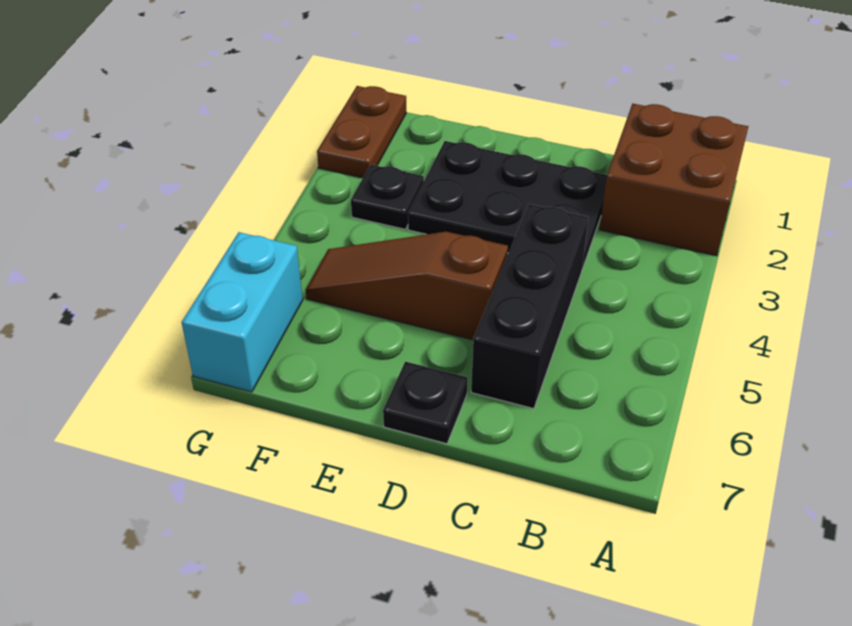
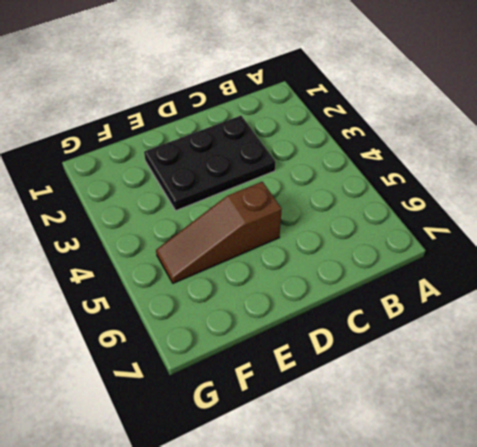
none -> brown brick A1:B2 level 1
none -> black brick C4:C6 level 1

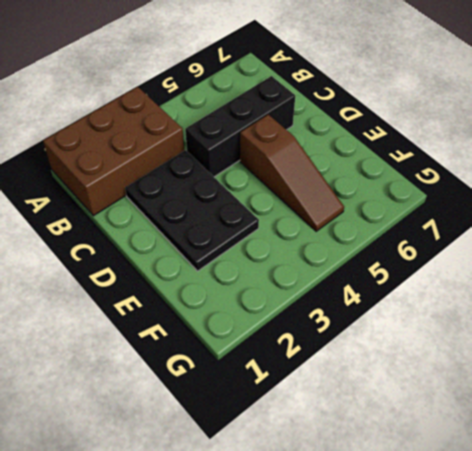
brown brick A1:B3 level 1 -> brown brick A1:B2 level 1
none -> black plate D7 level 1
none -> black plate F3 level 1

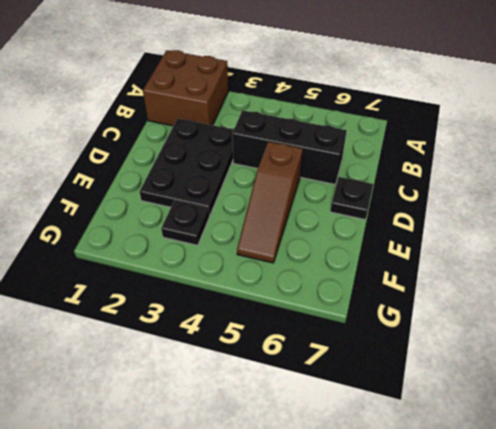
none -> brown plate G1:G2 level 1
none -> cyan brick G6:G7 level 1

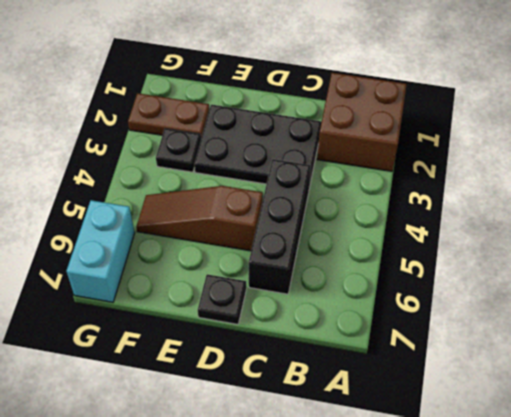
brown plate F2:G2 level 1 -> brown plate G1:G2 level 1

